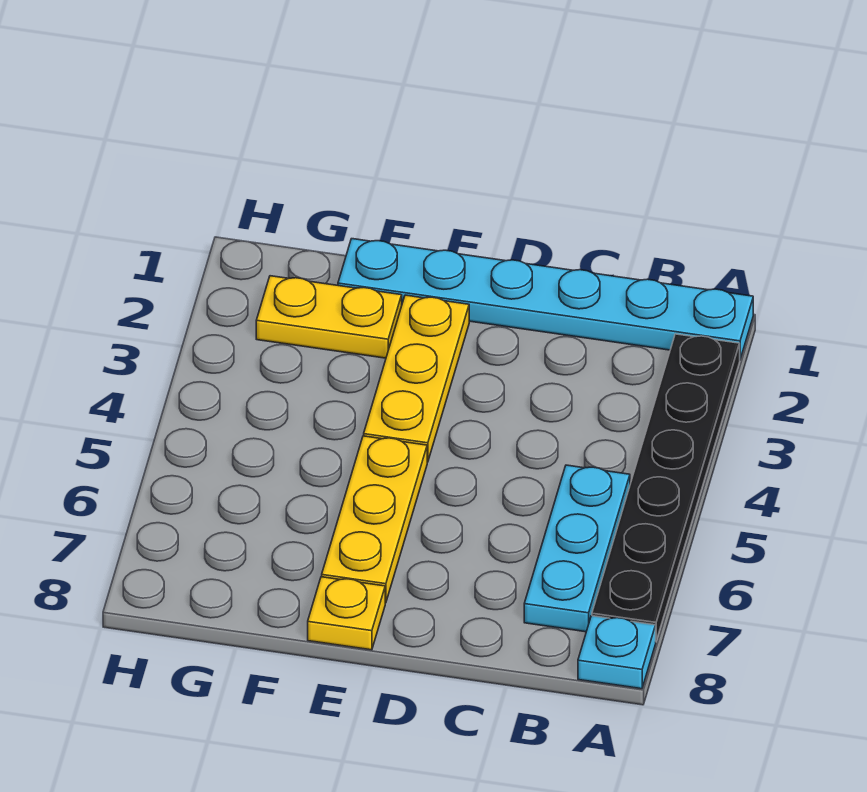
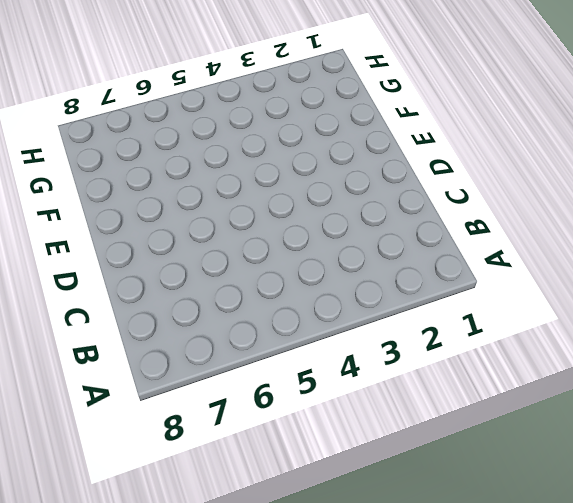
none -> cyan plate A1:F1 level 1
none -> black plate A2:A7 level 1

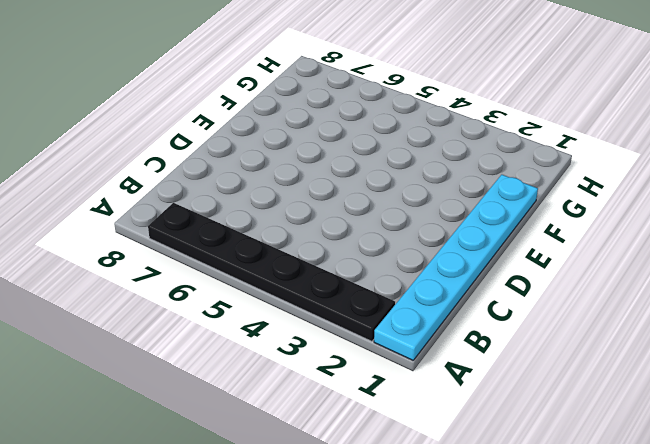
none -> cyan plate A8 level 1
none -> cyan plate B5:B7 level 1

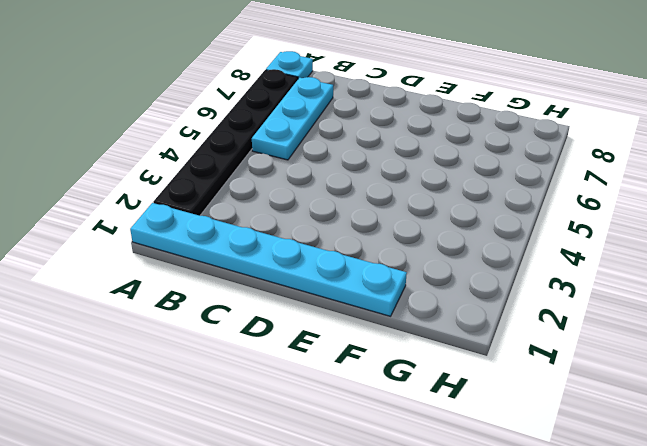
none -> yellow plate E2:E4 level 1
none -> yellow plate E5:E7 level 1

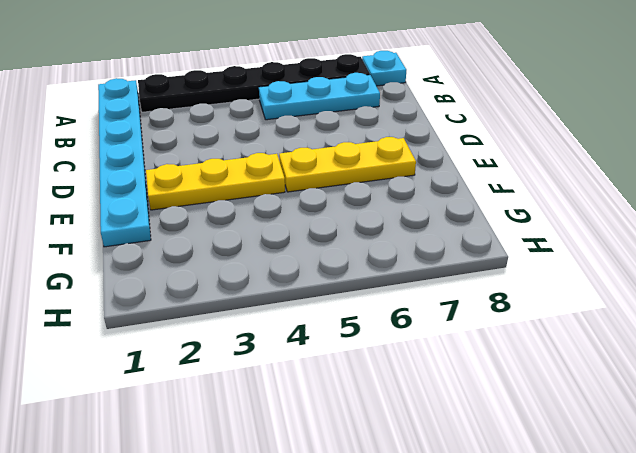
none -> yellow plate E8 level 1
none -> yellow plate F2:G2 level 1

